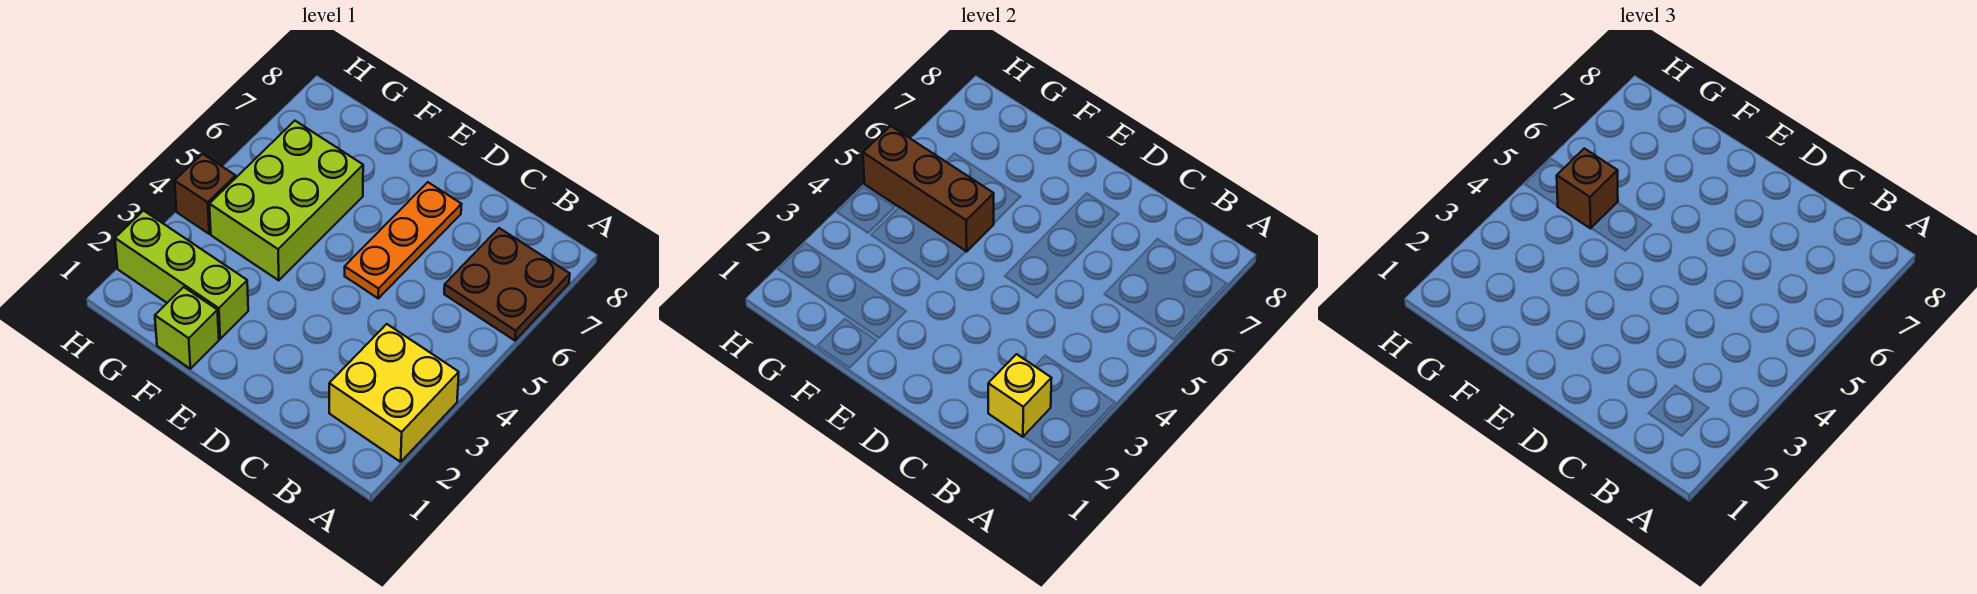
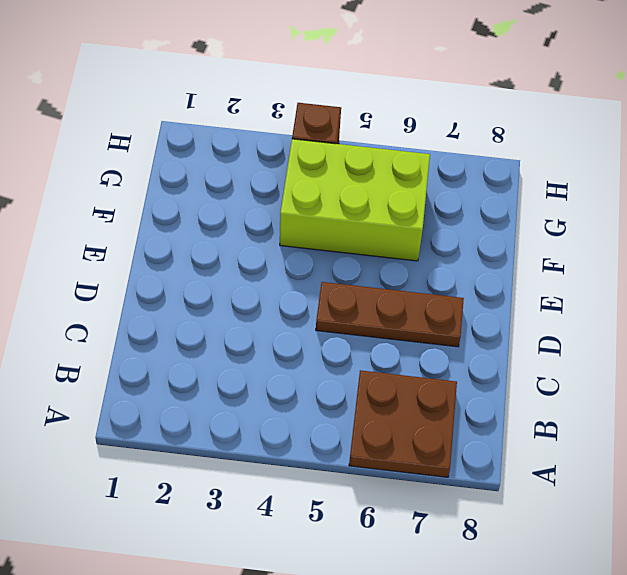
brown plate D5:D7 level 1 -> orange plate D5:D7 level 1
none -> yellow brick A2:B3 level 1
none -> lime brick F1 level 1

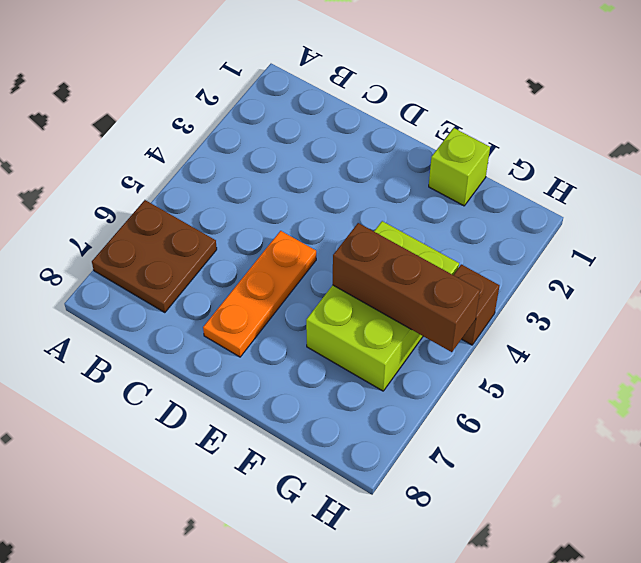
none -> yellow brick A2:B3 level 1
none -> lime brick F2:H2 level 1

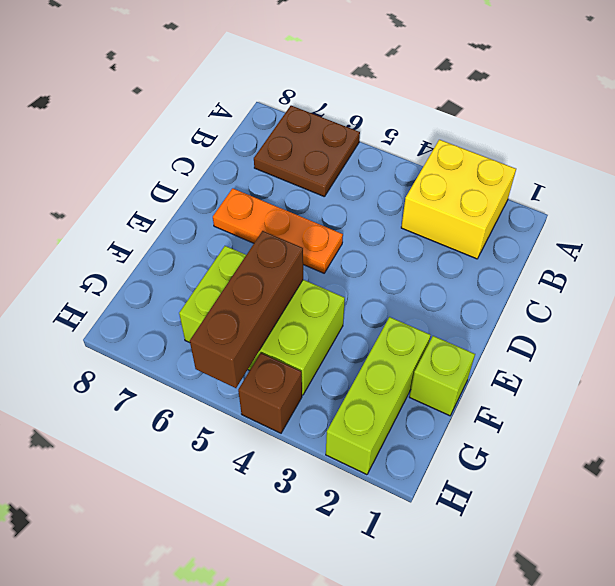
none -> yellow brick B2 level 2
none -> brown brick G5 level 3

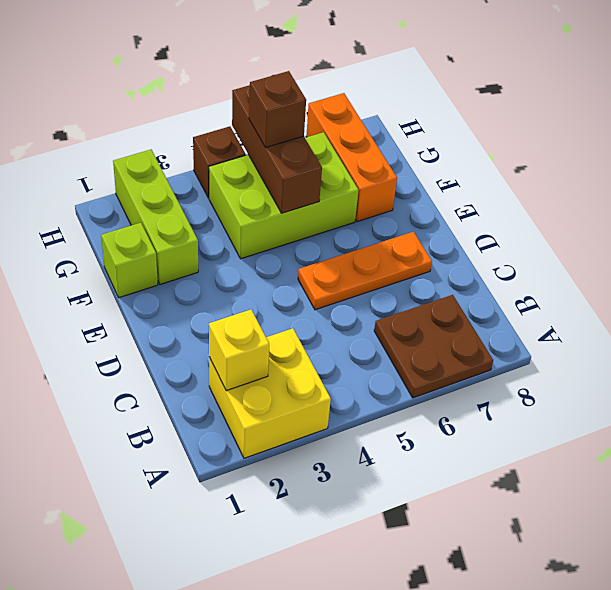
orange brick F7:H7 level 1 -> none

